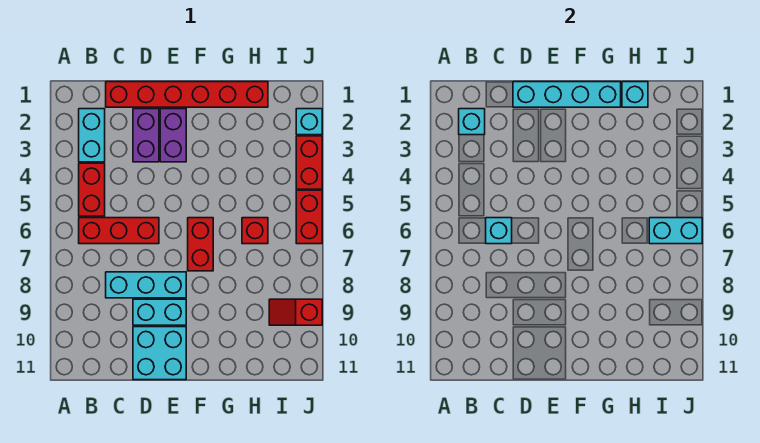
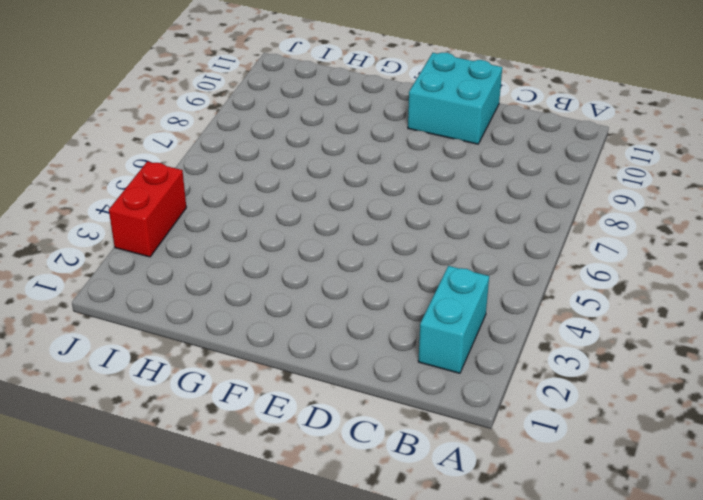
none -> red brick B4:B5 level 1
none -> red brick B6:D6 level 1
none -> red brick C1:H1 level 1

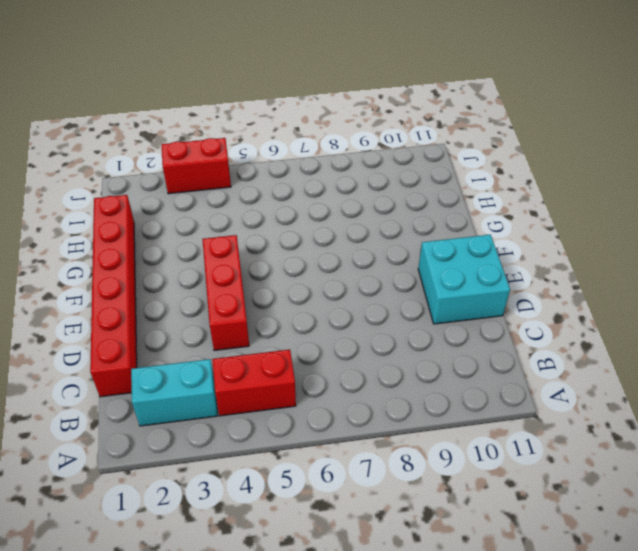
red brick D4:F4 level 1 -> red brick B6:D6 level 1
none -> cyan brick C8:E8 level 1
none -> purple brick D2:D3 level 1
none -> cyan brick D9:E9 level 1

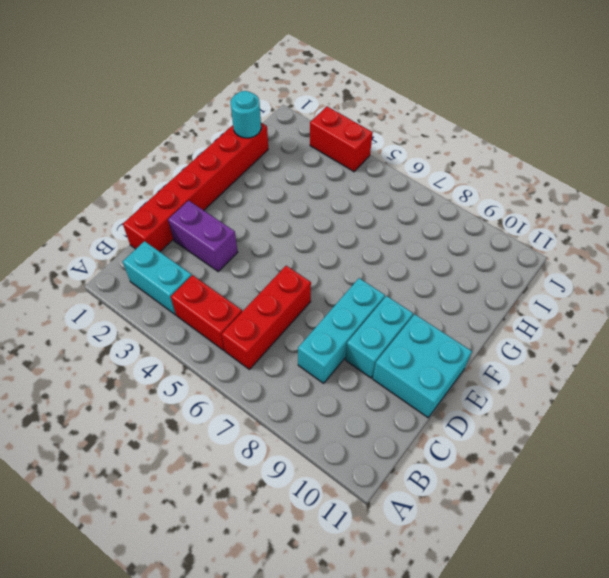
cyan round brick H1 level 2 -> cyan brick H1 level 2
none -> purple brick E2:E3 level 1
none -> red brick F6:F7 level 1
none -> red brick H6 level 1

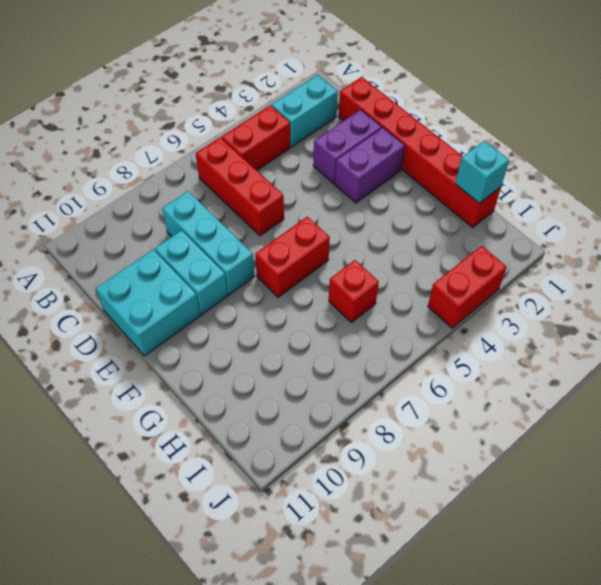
none -> red slope I9:J9 level 1 top J
none -> cyan brick J2 level 1
none -> red brick J5:J6 level 1

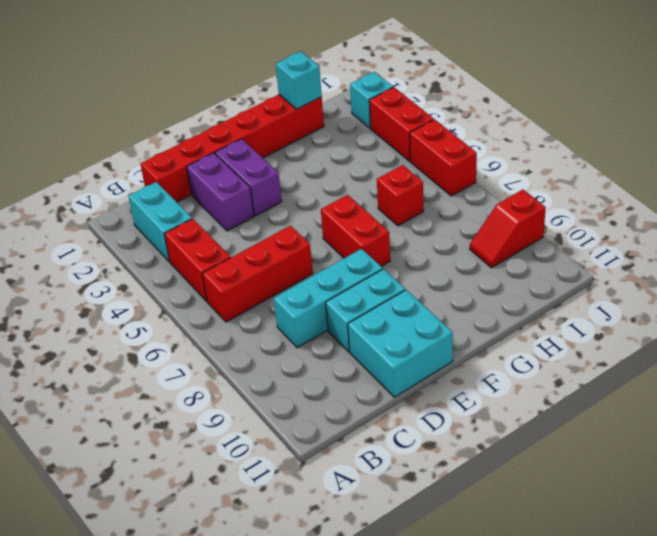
none -> cyan brick B2 level 2
none -> cyan brick C6 level 2
none -> cyan brick D1:G1 level 2

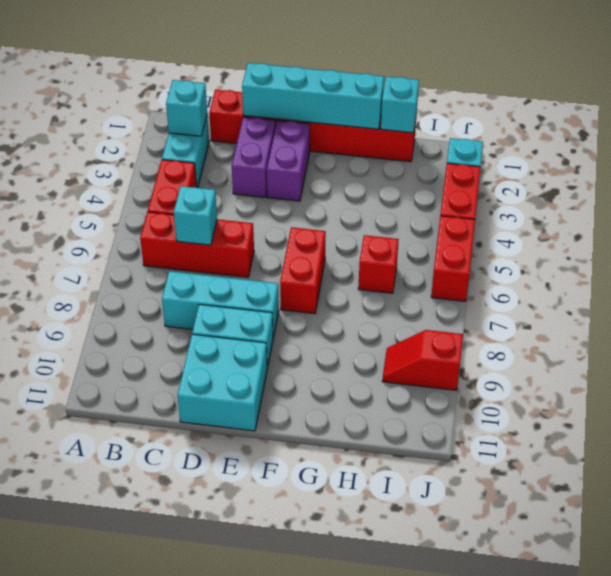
none -> cyan brick I6:J6 level 2

